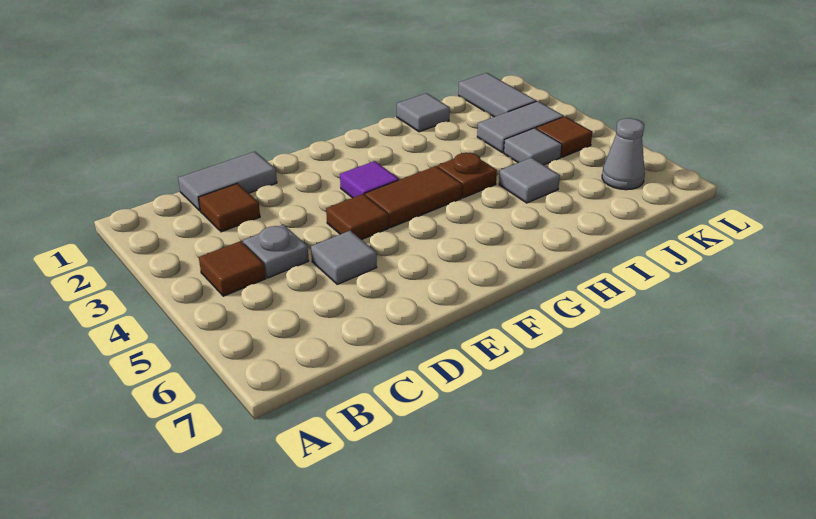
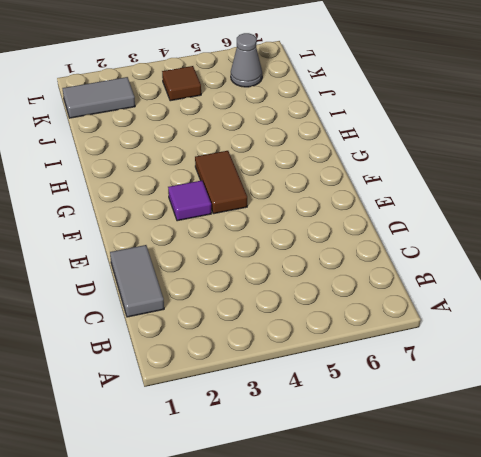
none -> brown tile B4 level 1
none -> brown tile C2 level 1
none -> grey plate C4 level 1

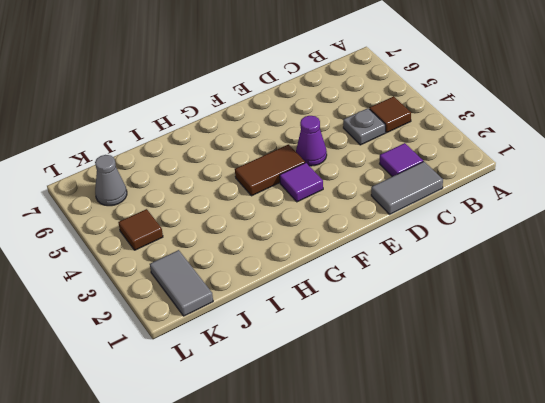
purple tile C2 level 1 -> brown tile C2 level 1
purple cone E4 level 1 -> brown tile E4 level 1
none -> grey tile D5 level 1
none -> brown plate H4 level 1
none -> grey tile I1 level 1

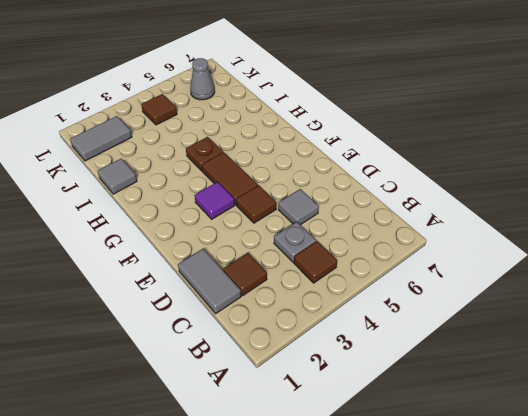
none -> grey tile I5 level 1
none -> grey tile J3:K3 level 1
none -> grey tile J4 level 1

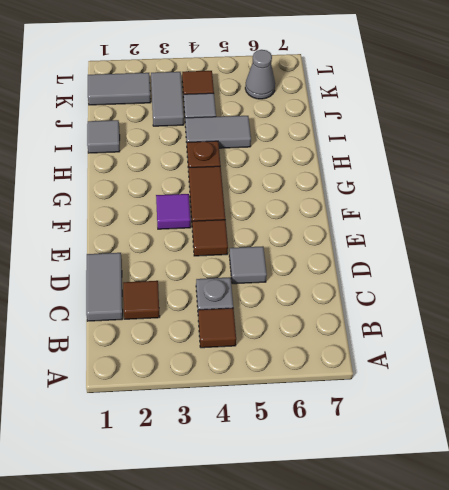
grey tile I4:I5 level 1 -> grey tile I5 level 1

